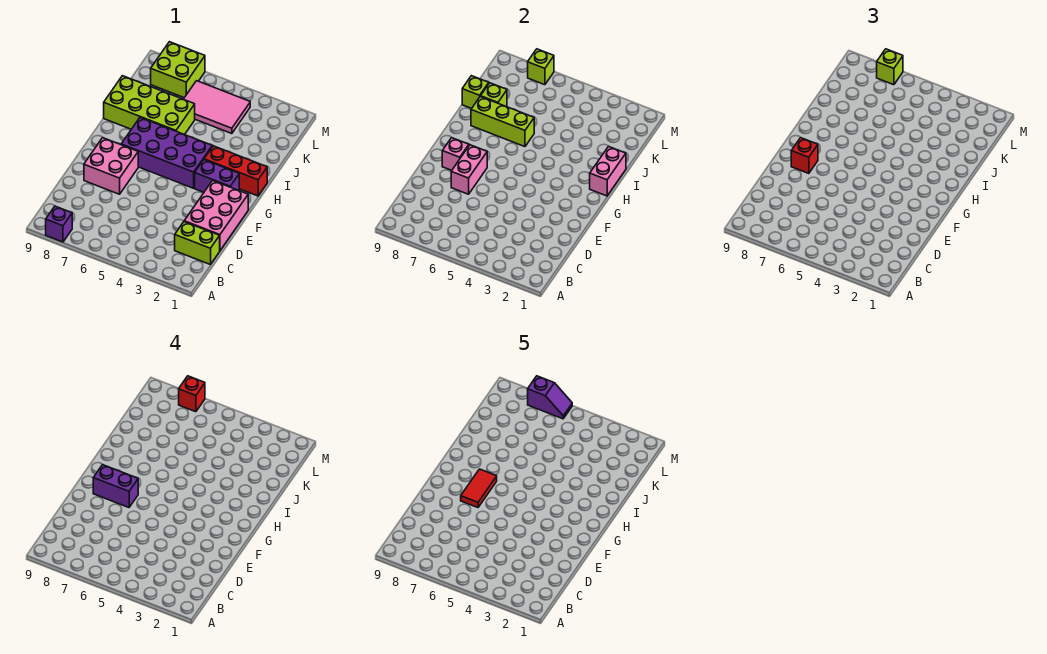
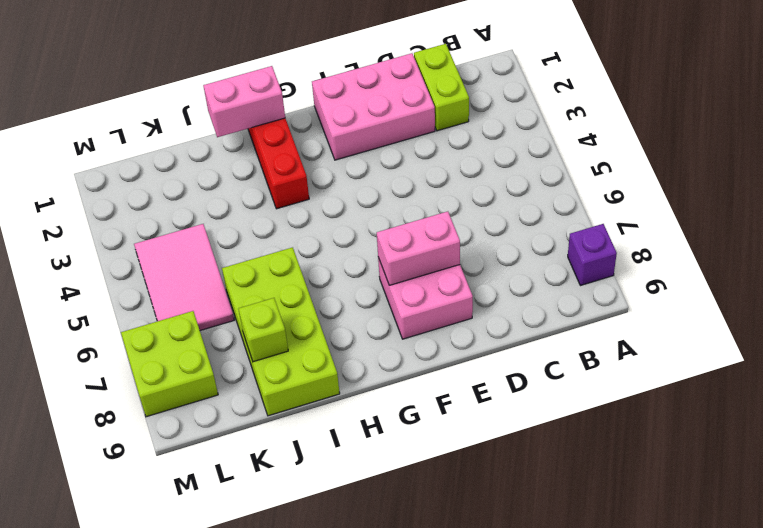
none -> purple brick G2:G3 level 1
none -> purple brick G4:H7 level 1
none -> pink brick F8 level 2

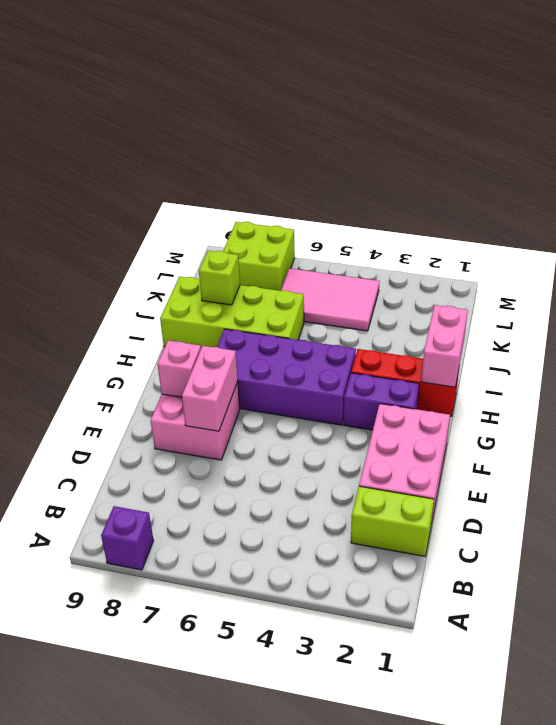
none -> lime brick I6:I8 level 2
none -> lime brick J9 level 2
none -> lime brick M7 level 2

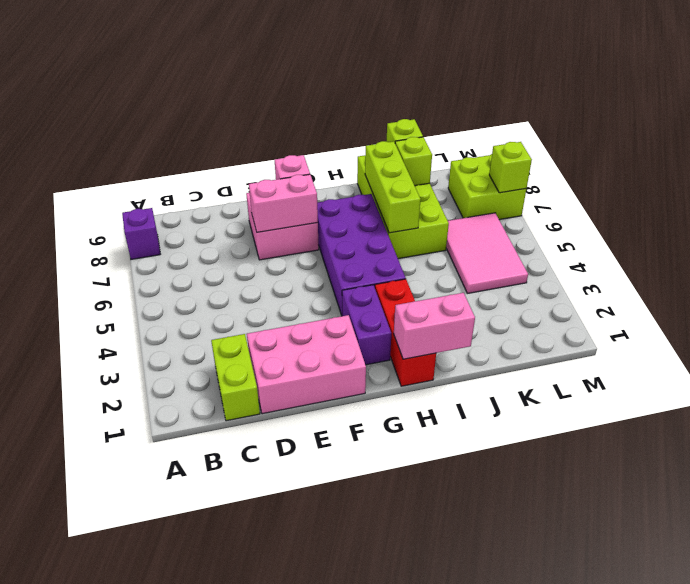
none -> red brick F8 level 3
none -> lime brick M7 level 3
none -> purple brick F7:F8 level 4

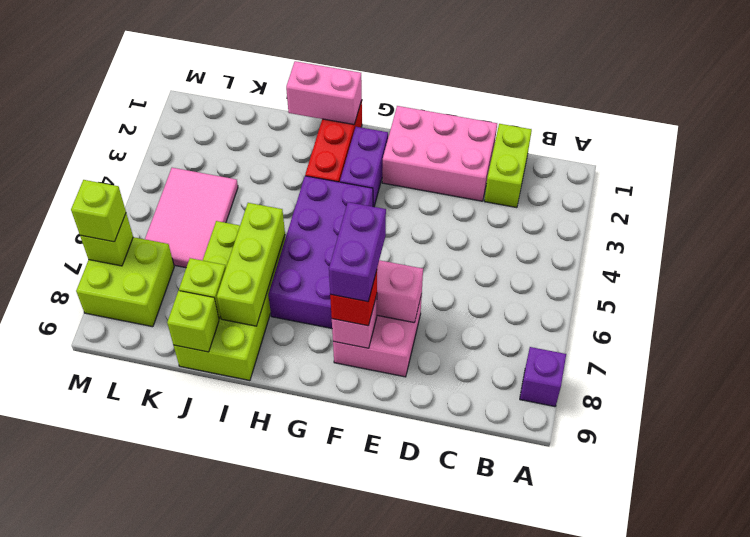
none -> red brick M7 level 4
none -> red tile F7:G7 level 5
none -> purple slope M6:M7 level 5 top 7

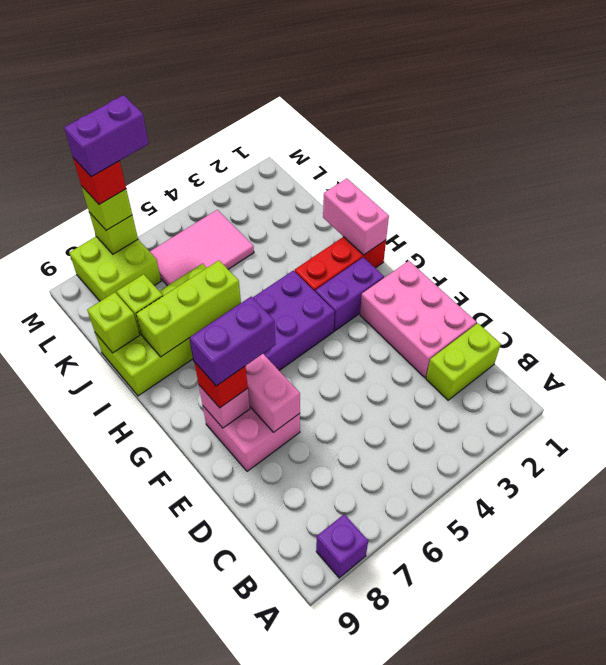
purple brick M6:M7 level 5 -> purple slope M6:M7 level 5 top 7
none -> red tile F7:G7 level 5

